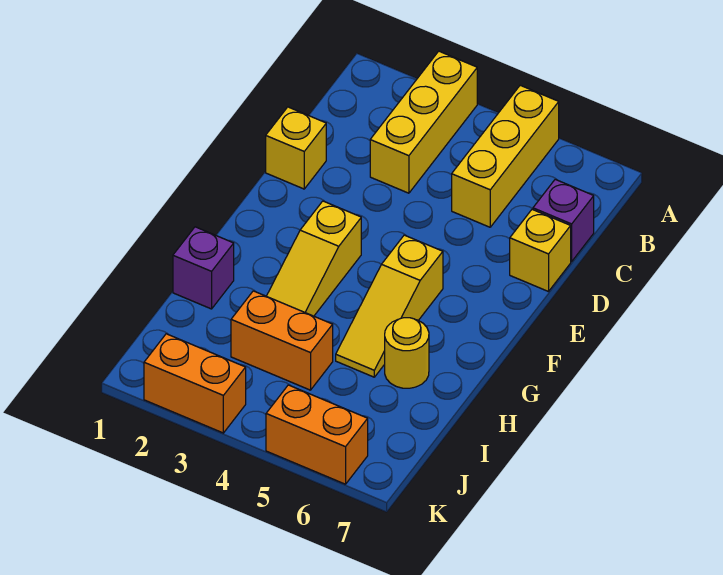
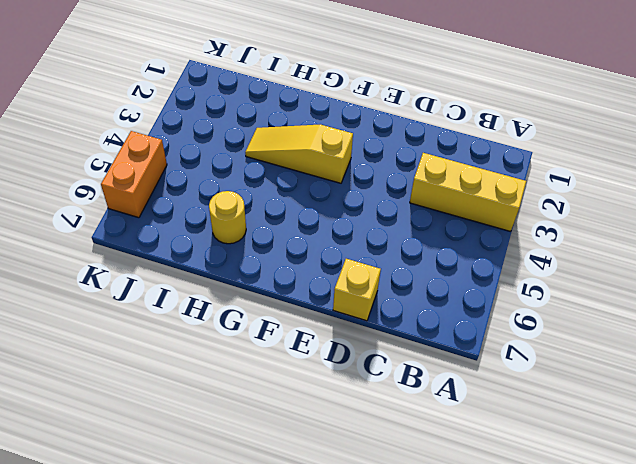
none -> yellow brick A5:C5 level 1
none -> purple brick C7 level 1
none -> yellow brick D1 level 1

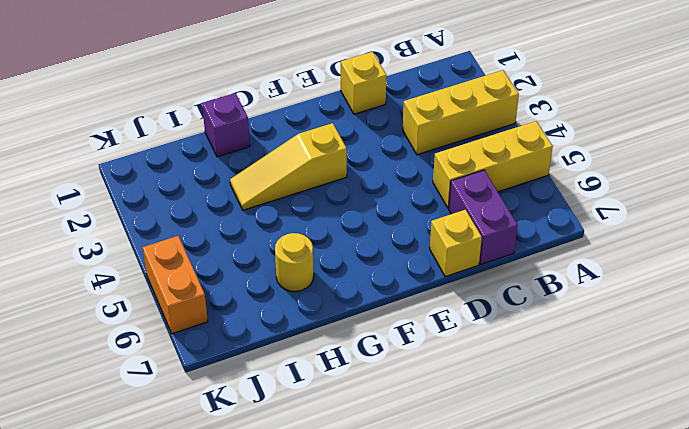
purple brick C6:C7 level 1 -> purple brick C7 level 1
none -> yellow slope F5:H5 level 1 top F
none -> orange brick I3:I4 level 1
none -> orange brick K2:K3 level 1

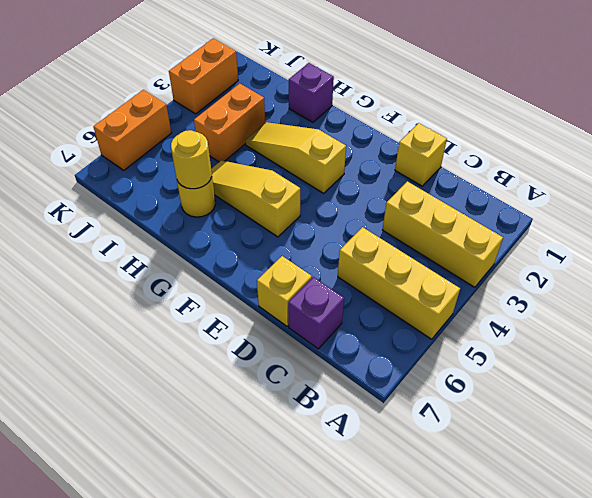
yellow round brick H6 level 2 -> none

